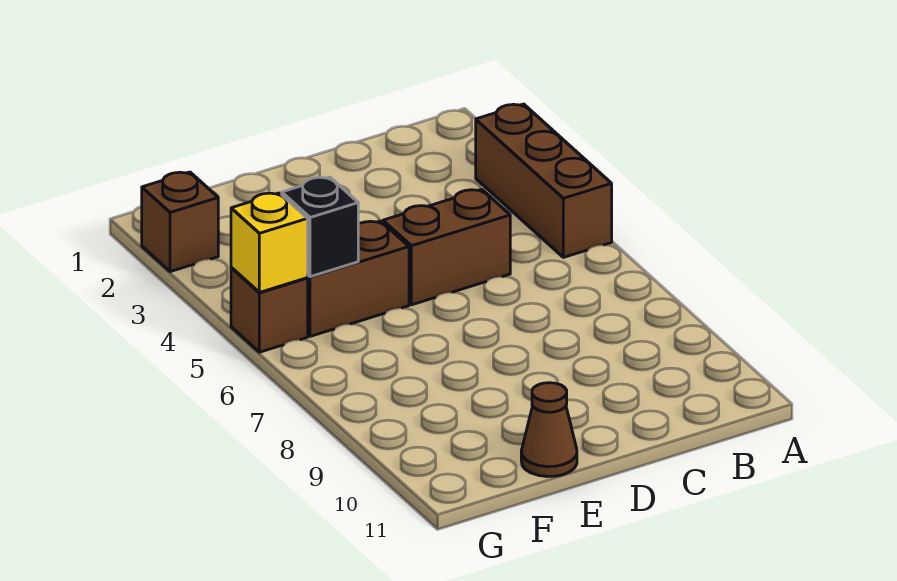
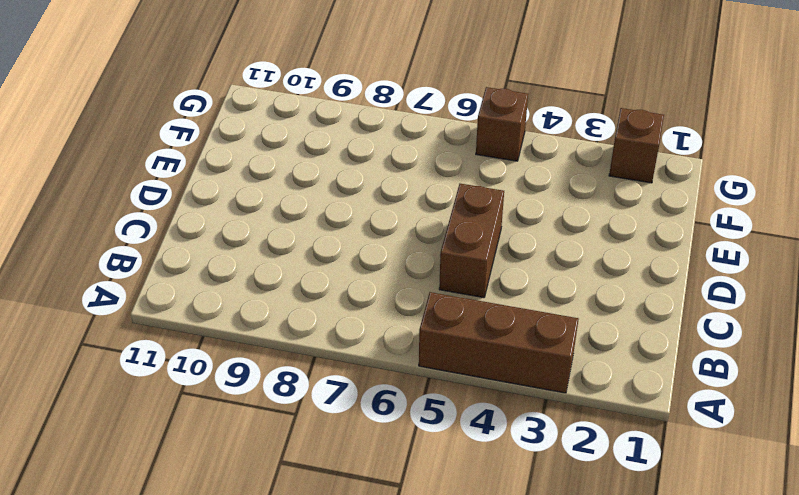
none -> brown brick E5:F5 level 1
none -> brown cone E11 level 1

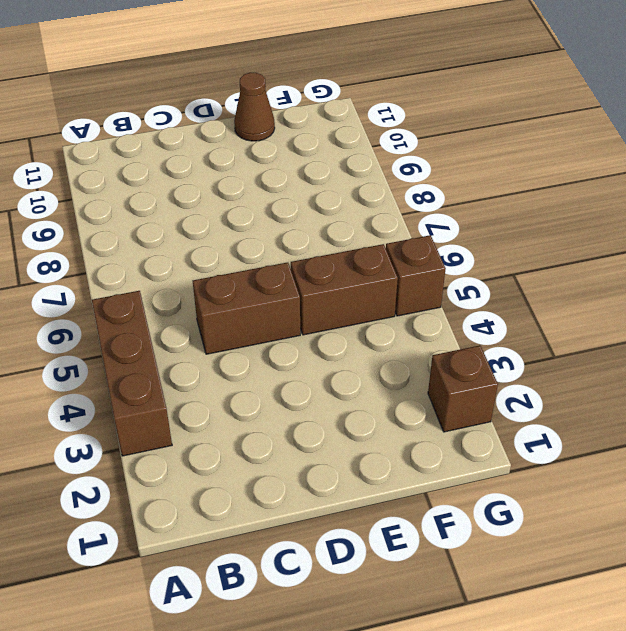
none -> black brick F5 level 2
none -> yellow brick G5 level 2

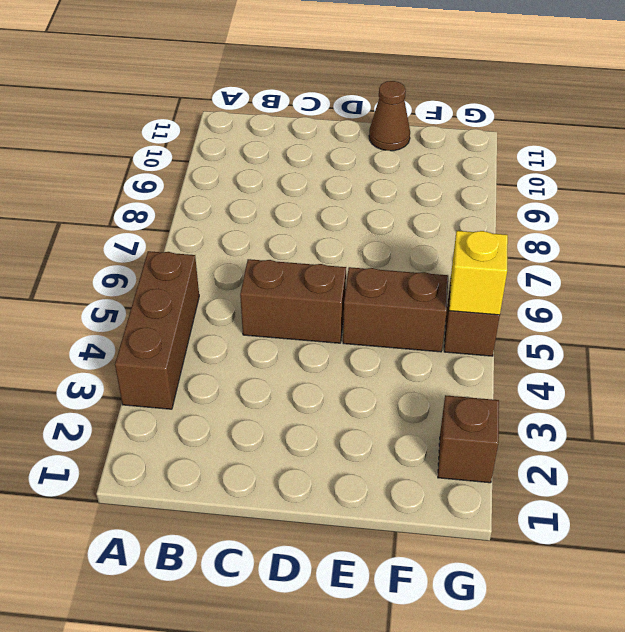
none -> black brick F5 level 2

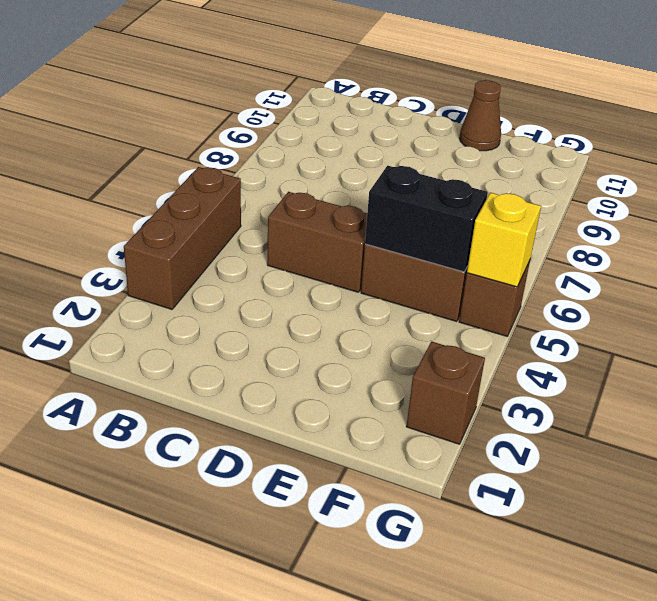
black brick E5:F5 level 2 -> black brick F5 level 2

